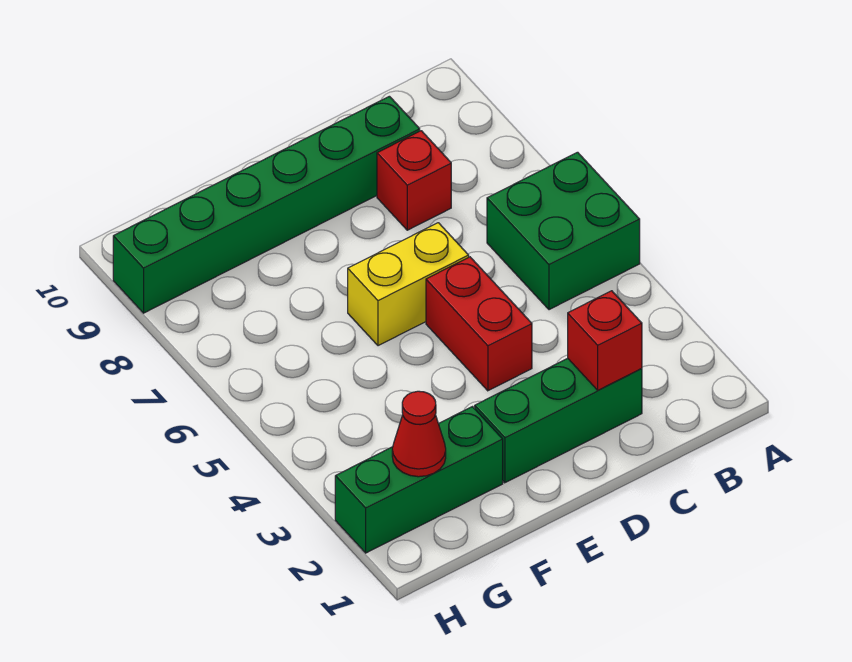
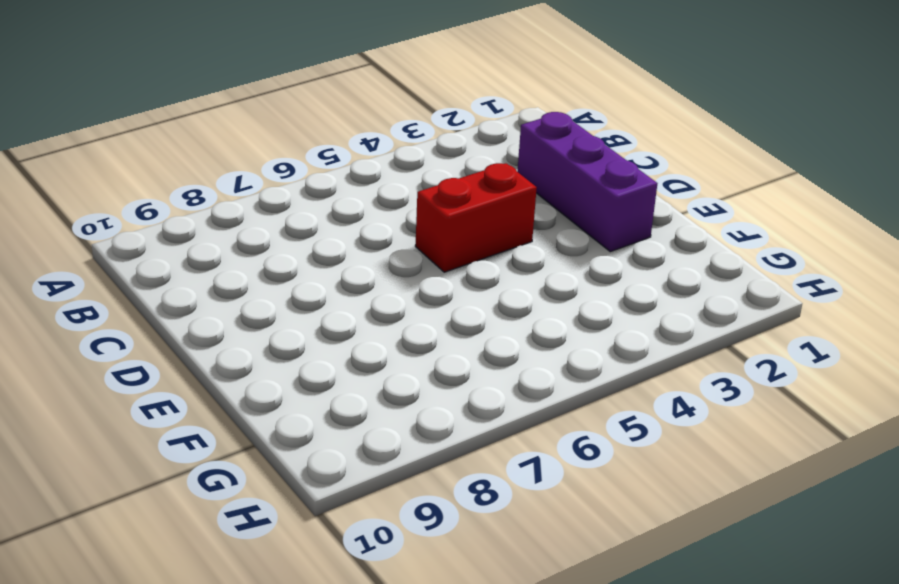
purple brick C2:E2 level 1 -> green brick C2:E2 level 1
none -> green brick A5:B6 level 1
none -> red brick C8 level 1

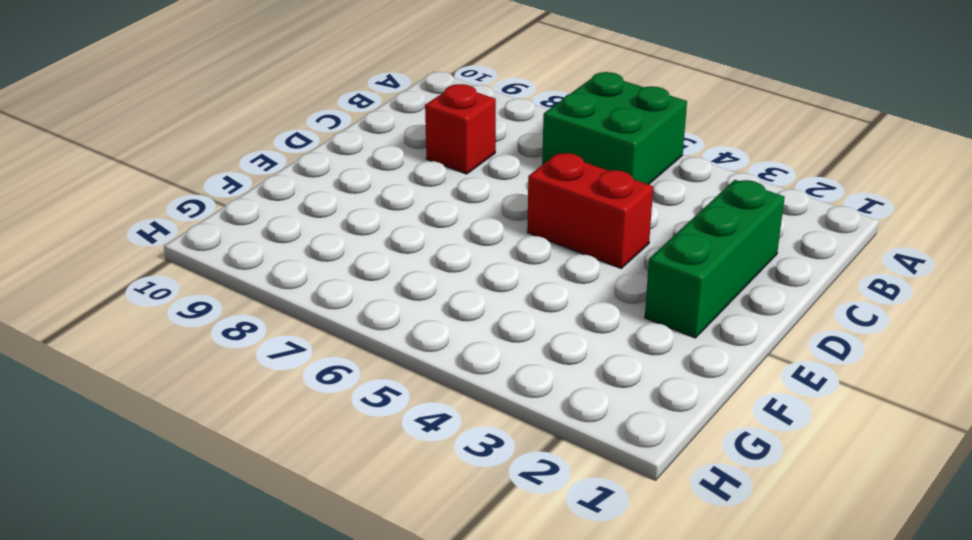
none -> green brick C9:H9 level 1
none -> yellow brick D6:E6 level 1

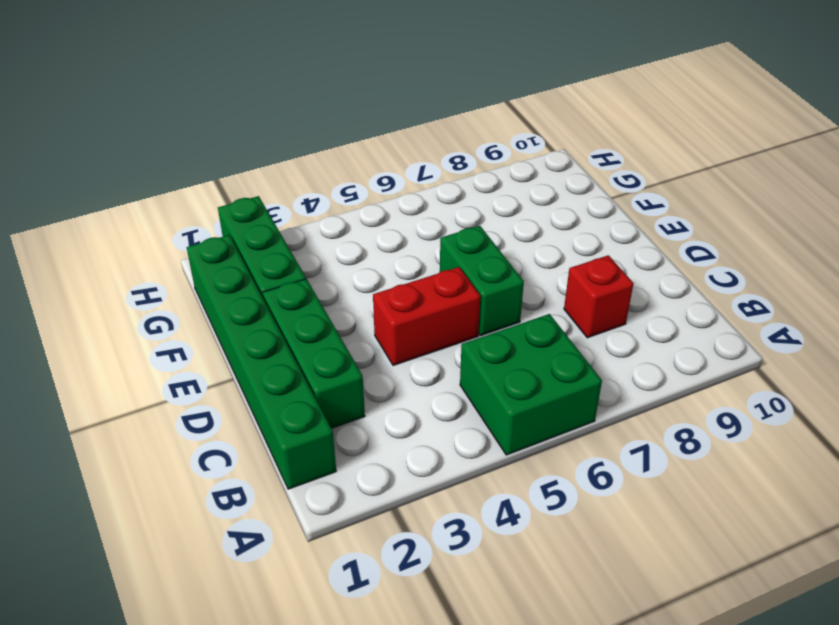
green brick B1:G1 level 1 -> green brick C9:H9 level 1
green brick D6:E6 level 1 -> yellow brick D6:E6 level 1
none -> red brick C2 level 2
none -> red cone G2 level 2

